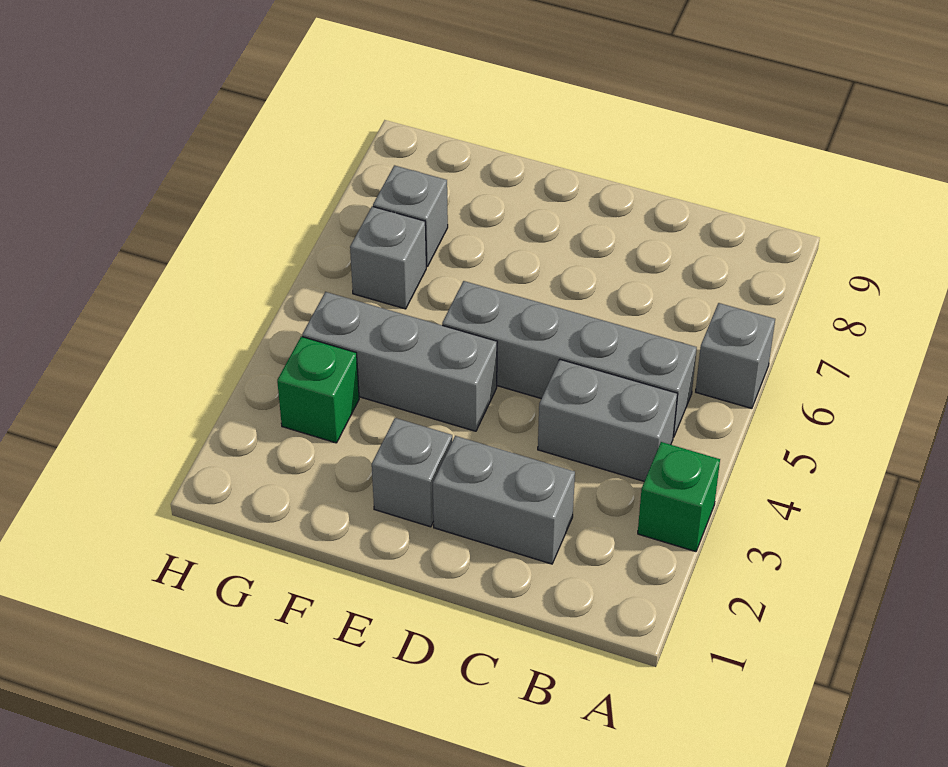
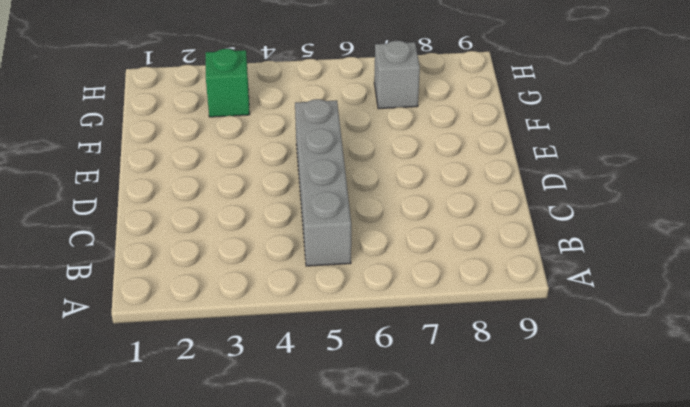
none -> green brick A3 level 1
none -> grey brick A6 level 1

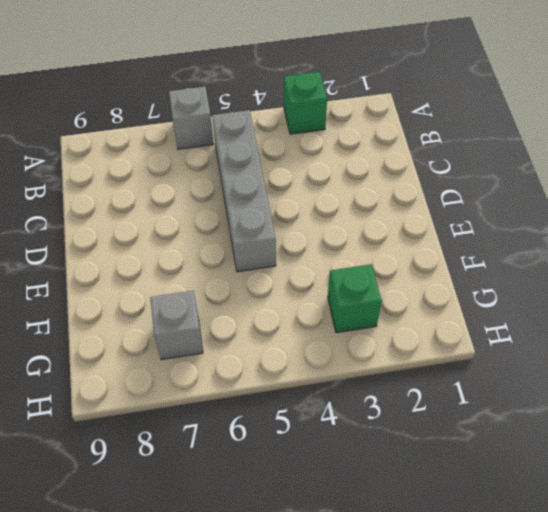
none -> grey brick B4:C4 level 1
none -> grey brick C2:D2 level 1

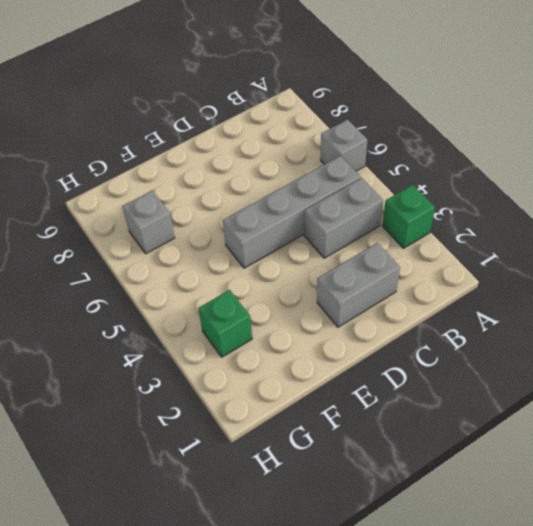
none -> grey brick E2 level 1
none -> grey brick E4:G4 level 1

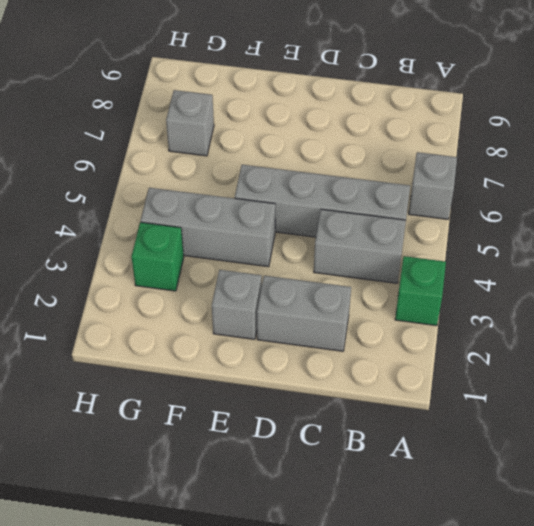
none -> grey brick G6 level 1

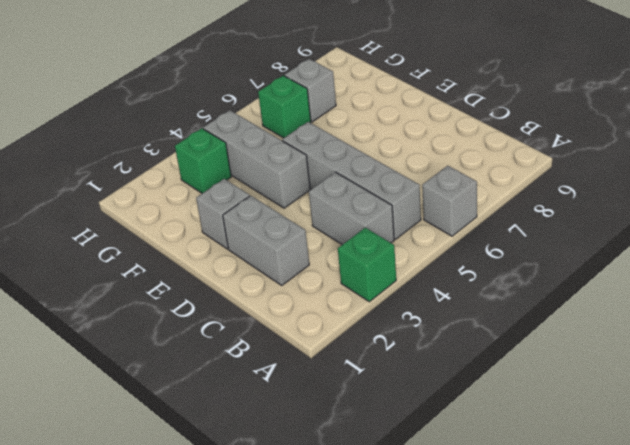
green brick G6 level 1 -> grey brick G6 level 1

